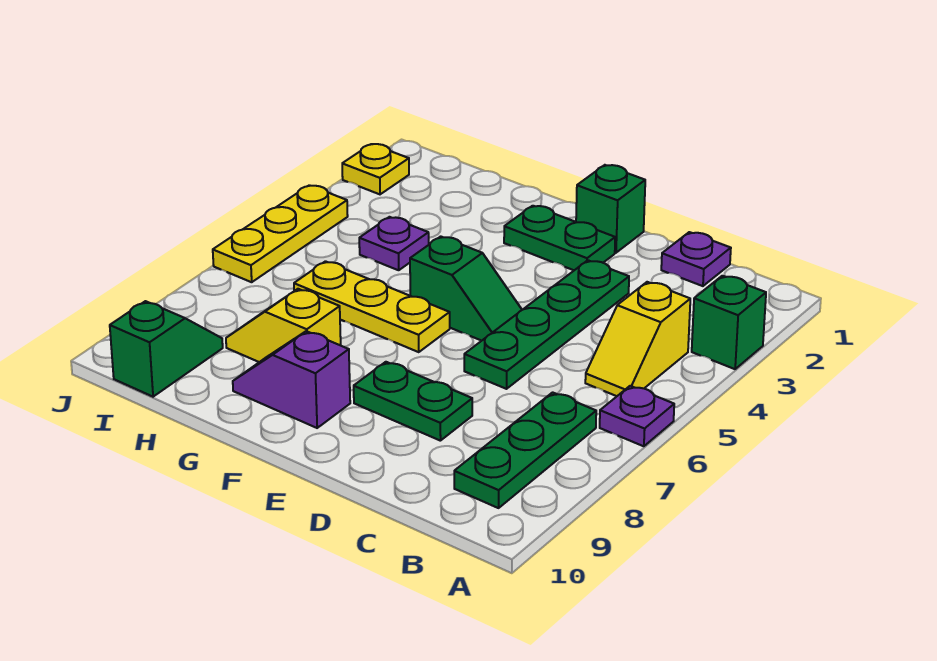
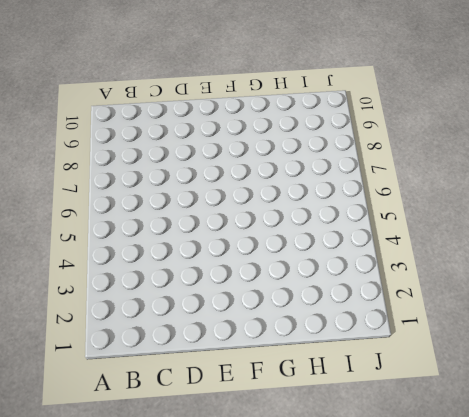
none -> green brick A3 level 1
none -> purple plate A6 level 1
none -> yellow slope B4:B5 level 1 top 4

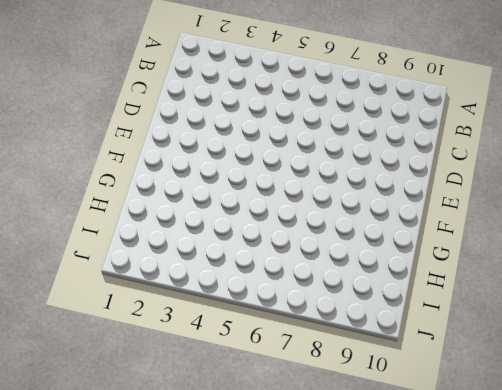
none -> green brick A3 level 1
none -> purple plate A6 level 1
none -> yellow slope B4:B5 level 1 top 4

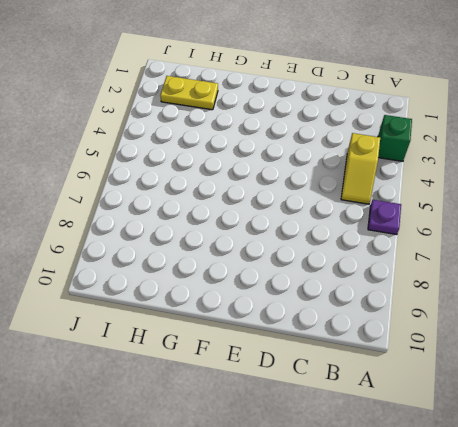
yellow plate H2:I2 level 1 -> none
none -> green plate B7:B9 level 1
none -> purple plate C1 level 1
none -> green plate D3:D6 level 1

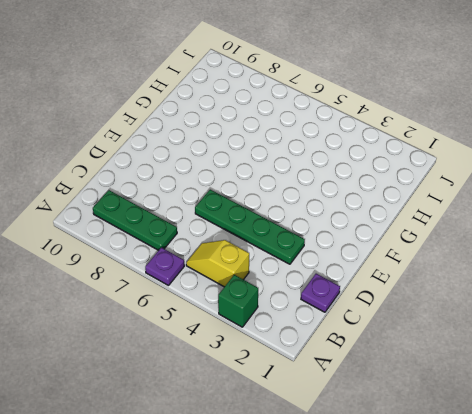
none -> green plate D8:E8 level 1
none -> green brick E1 level 1
none -> green plate E2:F2 level 1

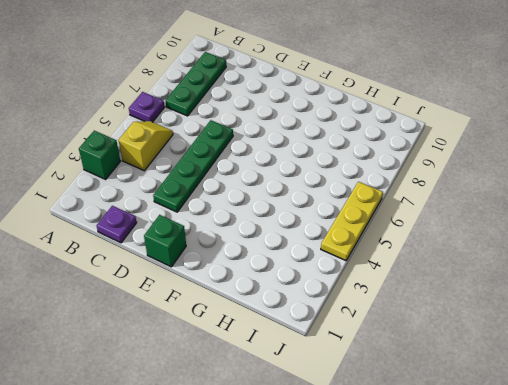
none -> green plate D8:E8 level 1
none -> green plate E2:F2 level 1
none -> green slope E5:F5 level 1 top F

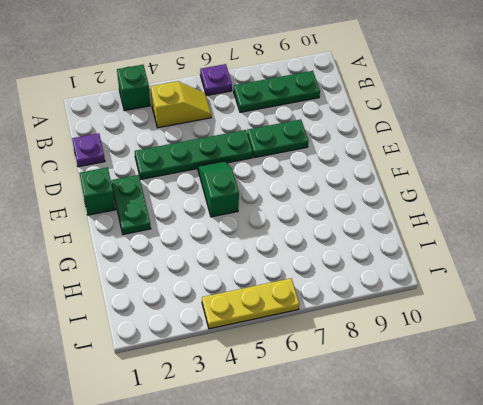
green plate D7:D8 level 1 -> green plate D8:E8 level 1
none -> yellow plate F6:H6 level 1
none -> purple slope F9:G9 level 1 top F
none -> yellow slope G8:H8 level 1 top G

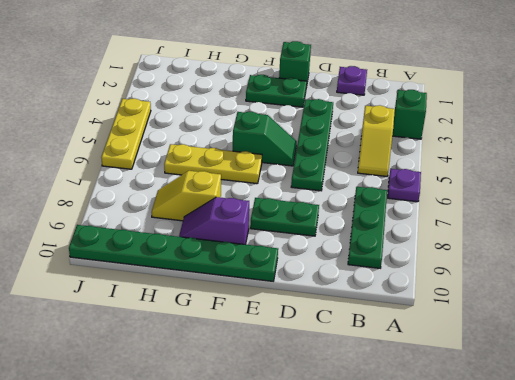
green plate E10:J10 level 1 -> green slope I9:I10 level 1 top 10
none -> purple plate H4 level 1
none -> yellow plate J2 level 1

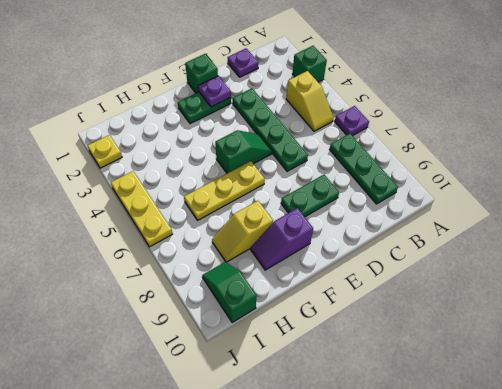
purple plate E2 level 2 -> purple plate H4 level 1

